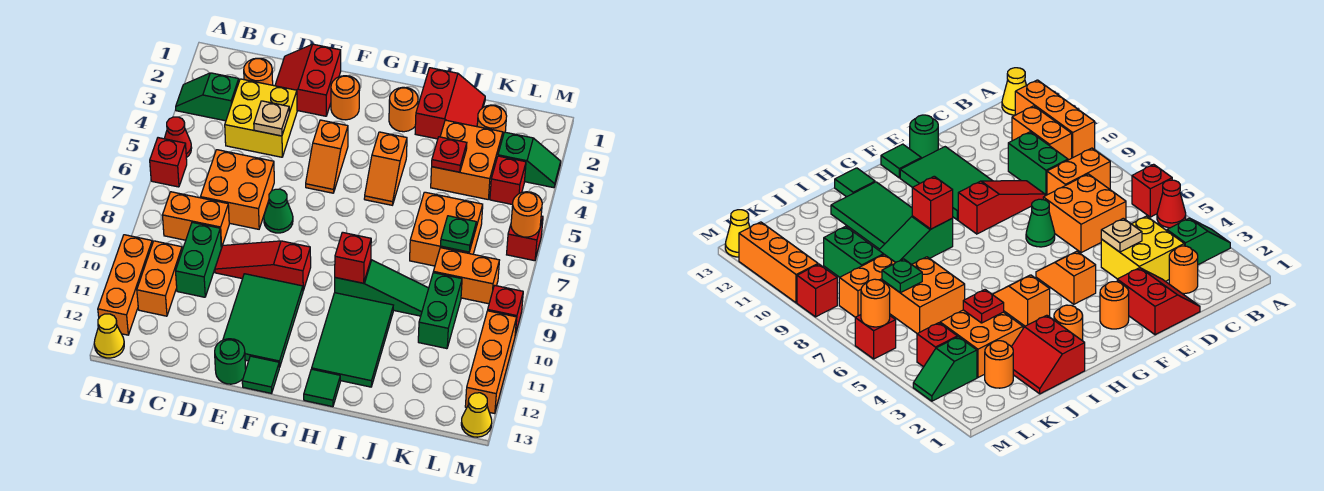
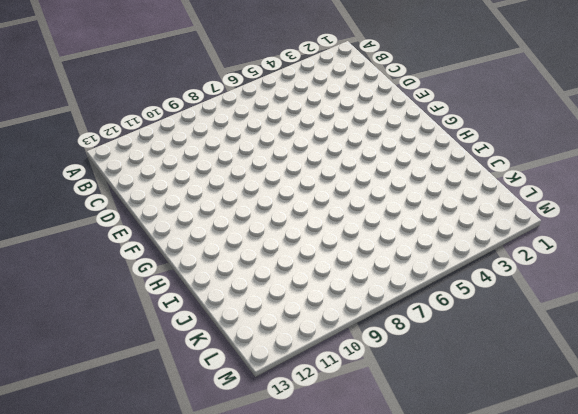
none -> green slope A3:B3 level 1 top B
none -> red cone A5 level 1
none -> red brick A6 level 1
none -> orange brick A10:A12 level 1

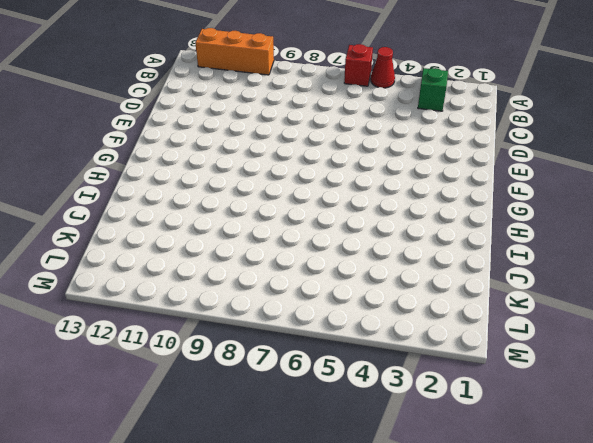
none -> yellow cone A13 level 1
none -> orange brick B8:C8 level 1
none -> orange brick B10:B11 level 1
none -> orange round brick C2 level 1

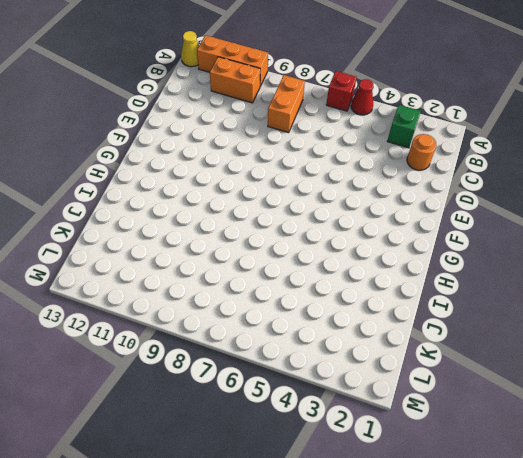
none -> yellow brick C3:D4 level 1
none -> orange brick C6:D7 level 1
none -> green brick C9:C10 level 1
none -> red slope D1:E2 level 1 top E

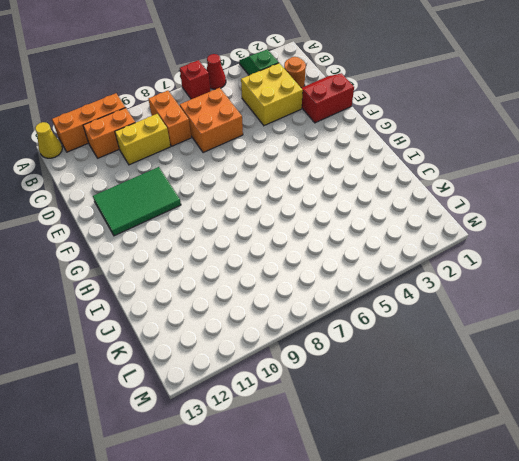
yellow brick C9:C10 level 1 -> green brick C9:C10 level 1
none -> red slope D9:F9 level 1 top F
none -> green cone E7 level 1
none -> green round brick E13 level 1
none -> orange round brick F2 level 1

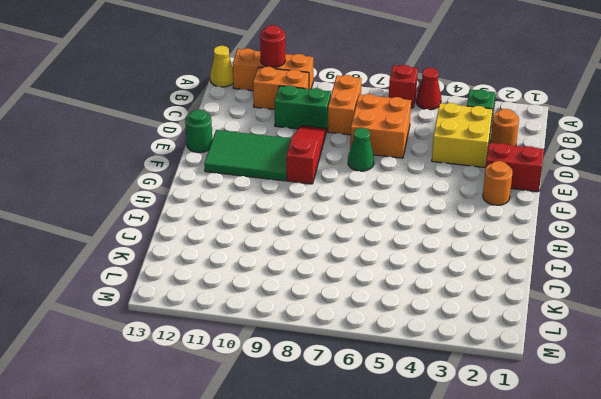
red round brick A11 level 2 -> none
none -> orange slope F4:F5 level 1 top 4
none -> green tile F13 level 1
none -> orange round brick H2 level 1
none -> orange slope H4:H5 level 1 top 4

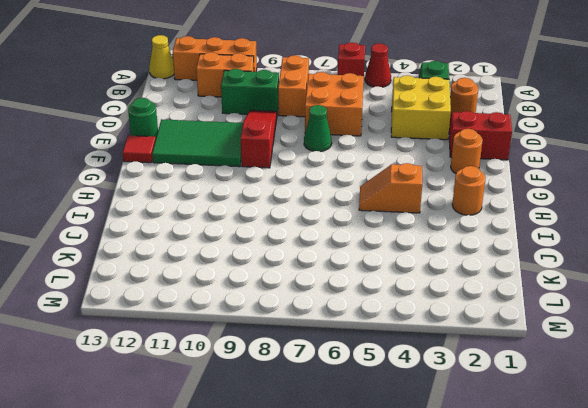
red tile F13 level 1 -> green tile F13 level 1
none -> orange slope F4:F5 level 1 top 4
none -> green slope H9:J9 level 1 top H
none -> green tile H10:I12 level 1
none -> green tile H13 level 1

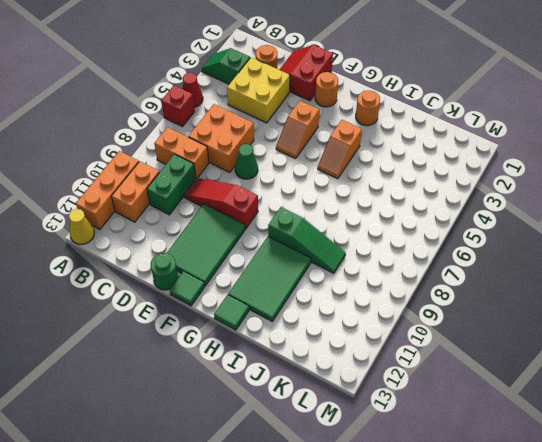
none -> red slope I1:J2 level 1 top I
none -> orange brick J3:K4 level 1
none -> orange brick J6:K7 level 1
none -> orange round brick K2 level 1

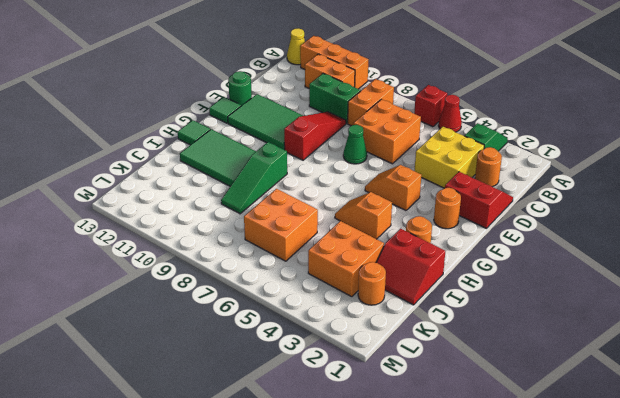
none -> orange brick K8:L8 level 1
none -> green brick K9:K10 level 1
none -> green slope L3:M3 level 1 top L
none -> red brick L4 level 1

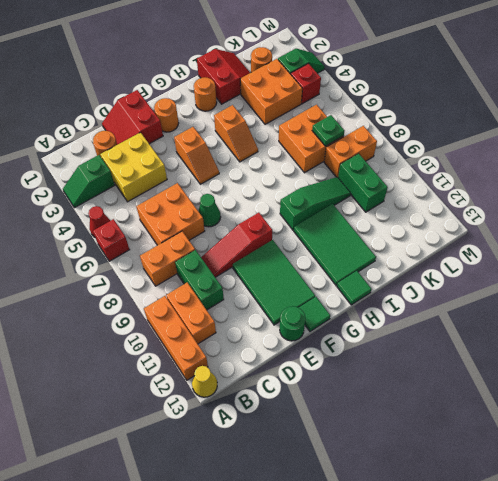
none -> red brick M6 level 1
none -> red brick M9 level 1
none -> orange brick M10:M12 level 1
none -> yellow cone M13 level 1

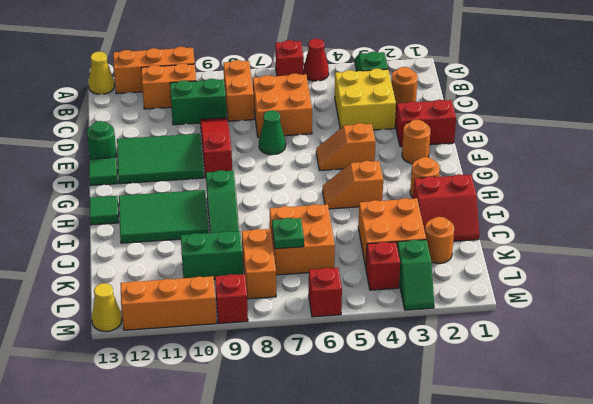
none -> tan plate D4 level 2
none -> red brick H9 level 2
none -> red plate J4 level 2
none -> orange round brick M6 level 2

